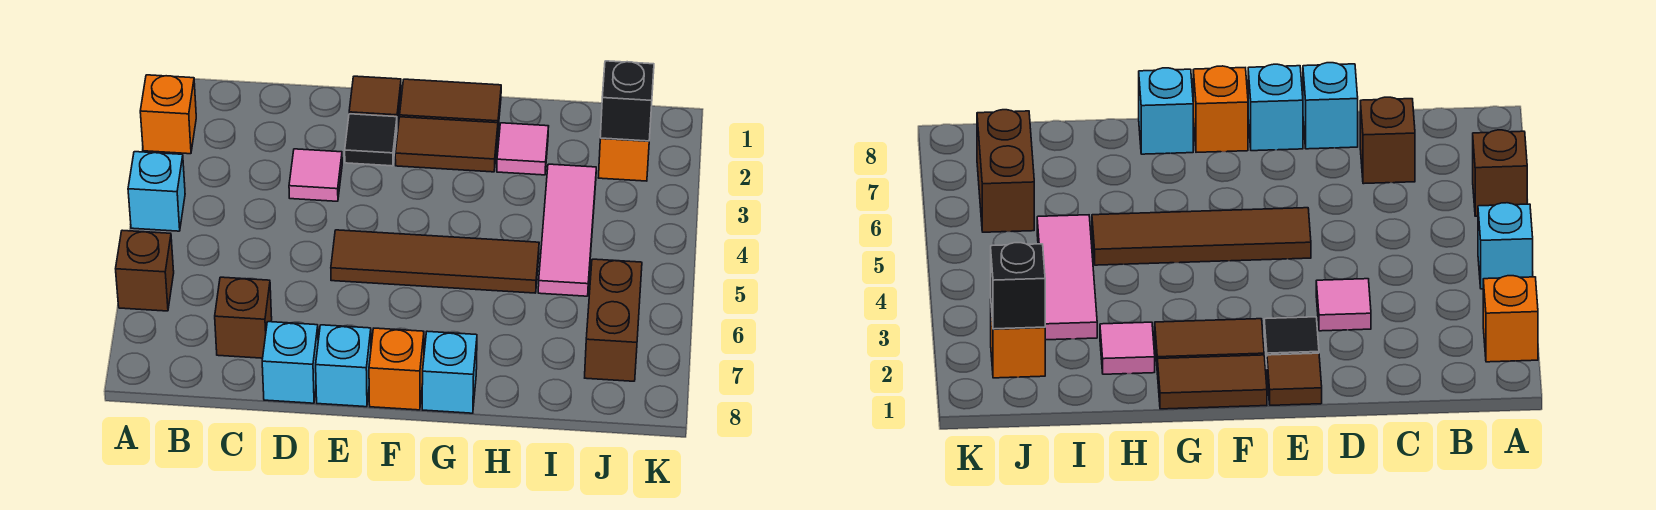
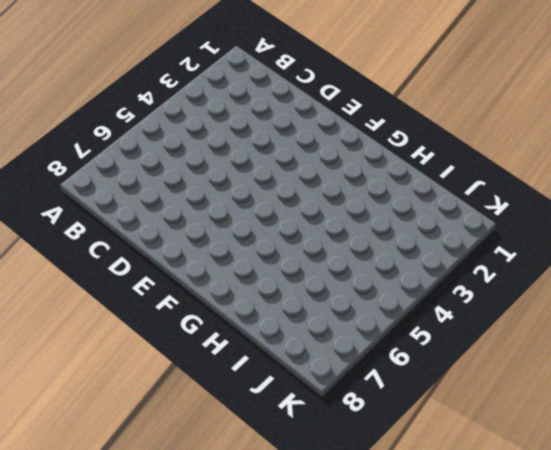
none -> orange brick A2 level 1
none -> cyan brick A4 level 1
none -> brown brick A6 level 1

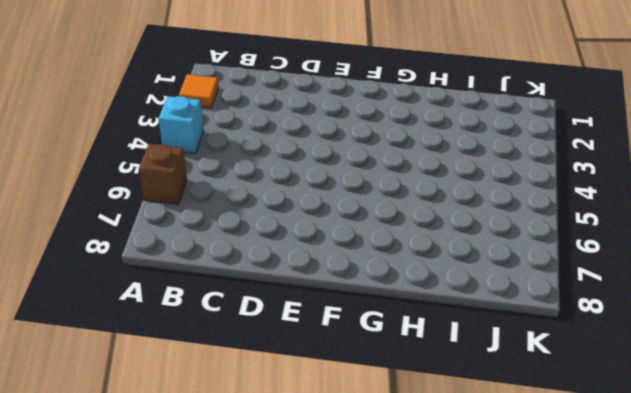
orange tile A2 level 1 -> orange brick A2 level 1
none -> brown brick C7 level 1
none -> pink tile D3 level 1
none -> cyan brick D8 level 1

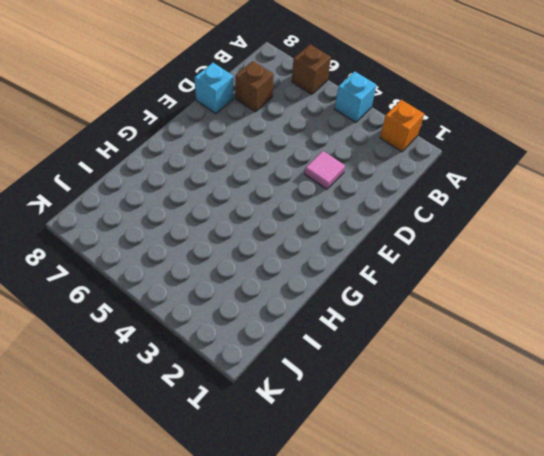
none -> brown tile E1 level 1
none -> black tile E2 level 1
none -> brown tile E5:H5 level 1

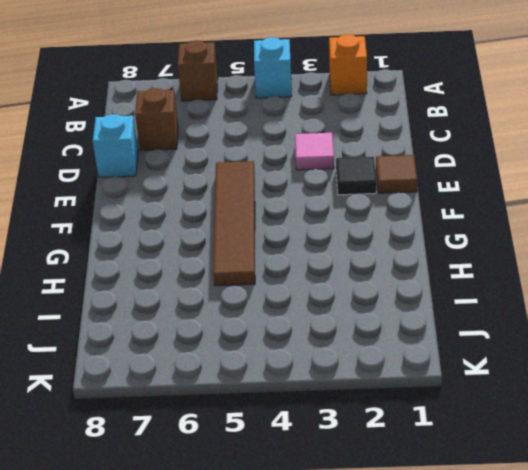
none -> cyan brick E8 level 1
none -> brown tile F1:G1 level 1
none -> brown tile F2:G2 level 1

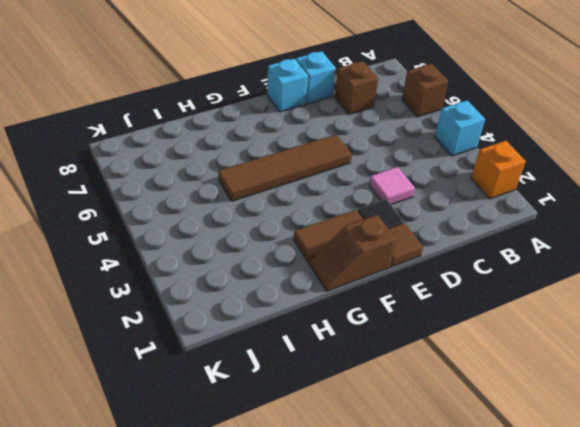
brown slope F1:G1 level 1 top F -> brown tile F1:G1 level 1
none -> orange brick F8 level 1
none -> cyan brick G8 level 1
none -> pink tile H2 level 1

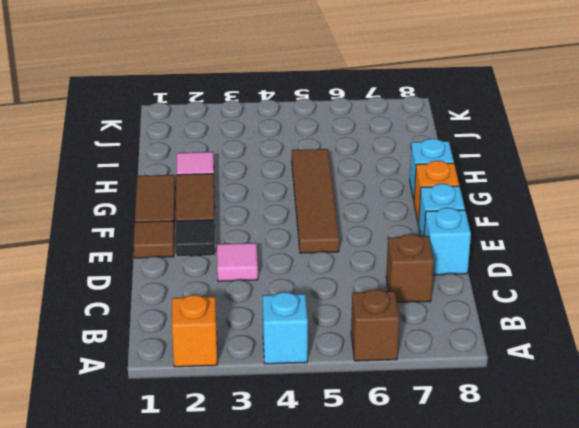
none -> pink tile I3:I5 level 1
none -> orange brick J2 level 1
none -> brown brick J6:J7 level 1

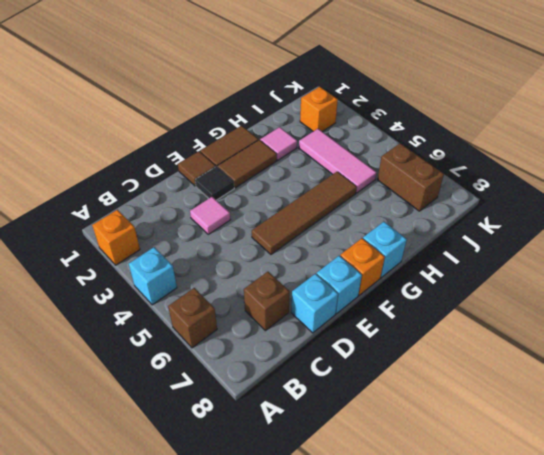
none -> black brick J2 level 2

